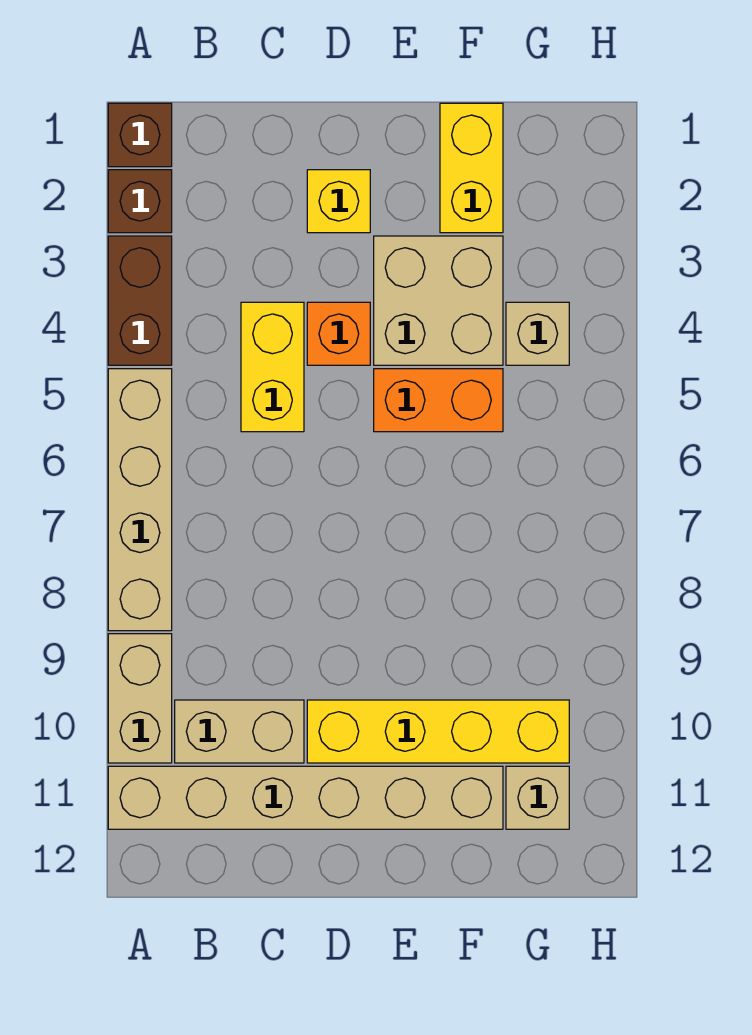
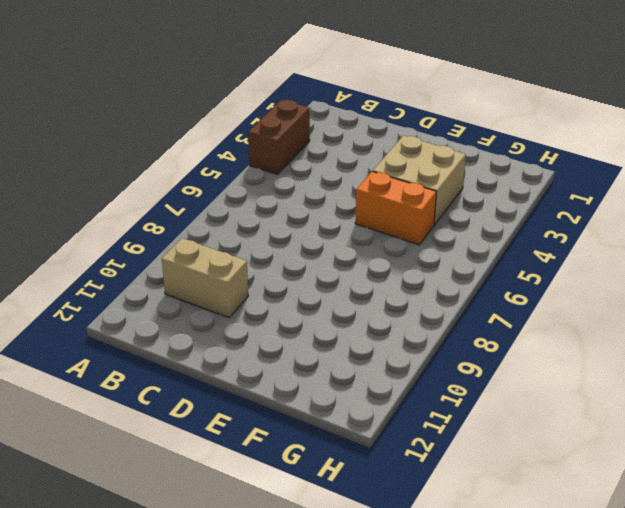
none -> brown brick A1 level 1
none -> brown brick A2 level 1
none -> tan brick A5:A8 level 1

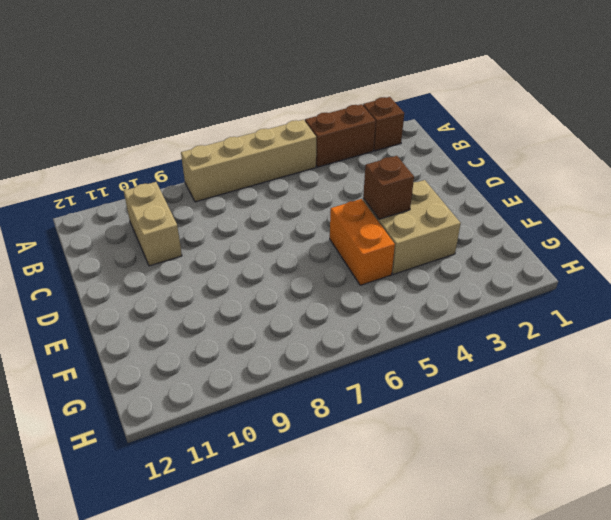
brown brick E4 level 2 -> brown brick A1 level 1
none -> tan brick A9:A10 level 1
none -> tan brick A11:F11 level 1
none -> yellow brick C4:C5 level 1

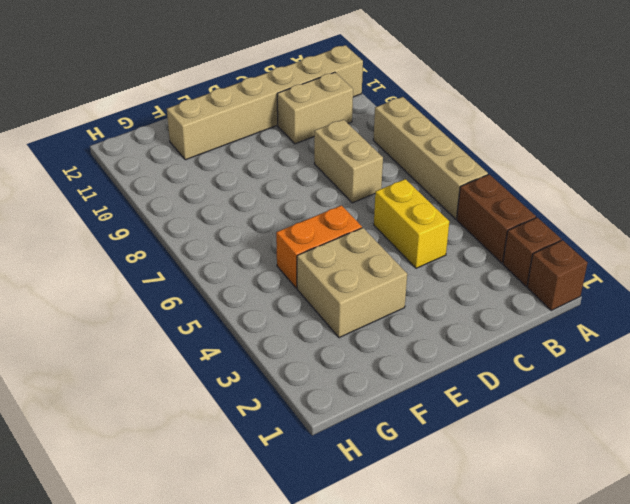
tan brick C7:C8 level 1 -> tan brick A9:A10 level 1
none -> yellow brick D2 level 1
none -> orange brick D4 level 1
none -> yellow brick D10:G10 level 1

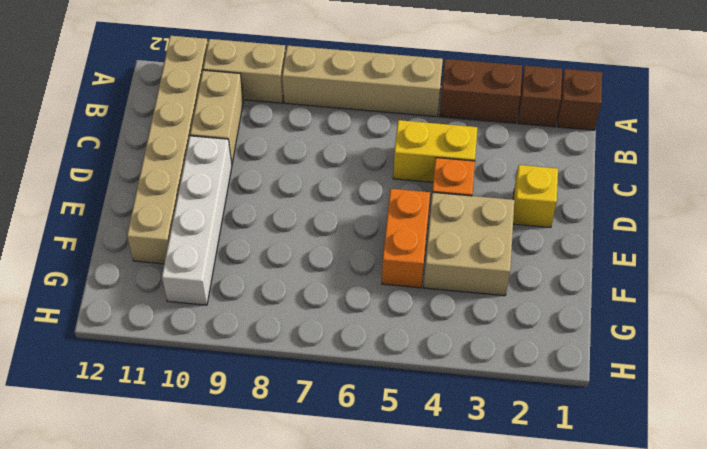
white brick D10:G10 level 1 -> yellow brick D10:G10 level 1
none -> yellow brick F1:F2 level 1
none -> tan brick G4 level 1
none -> tan brick G11 level 1

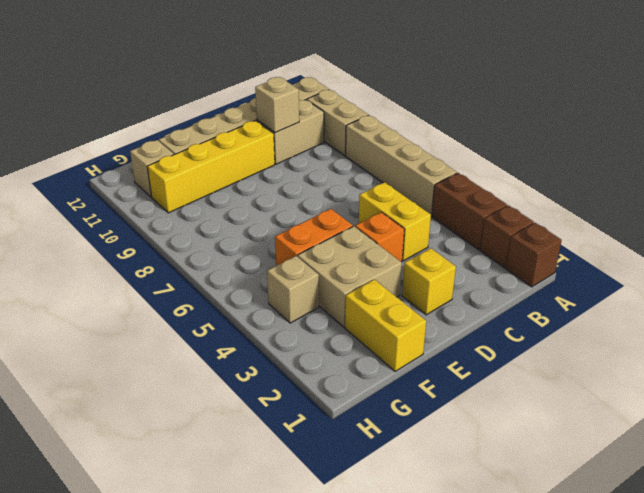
tan brick C10 level 2 -> none

